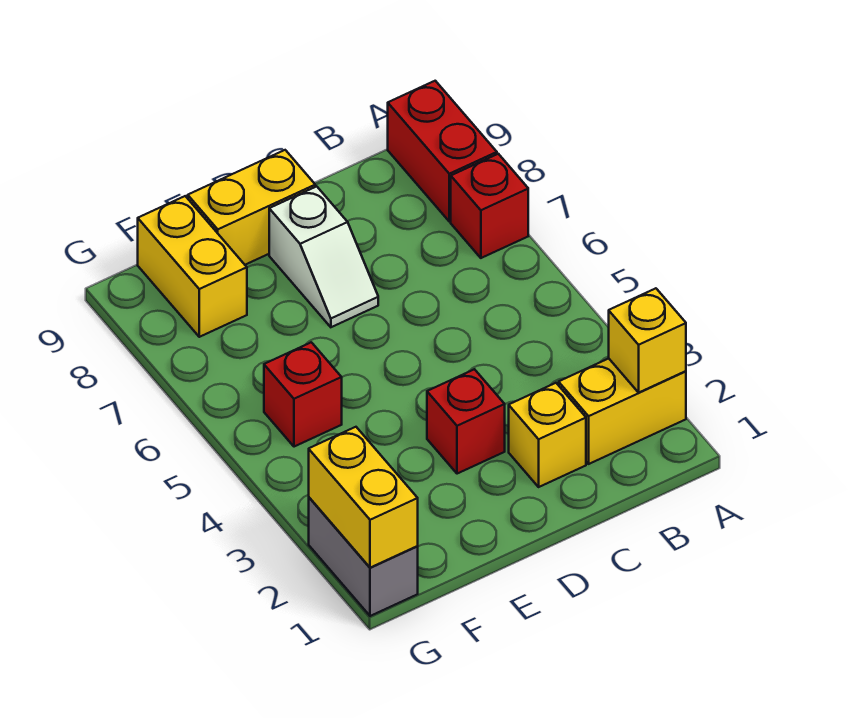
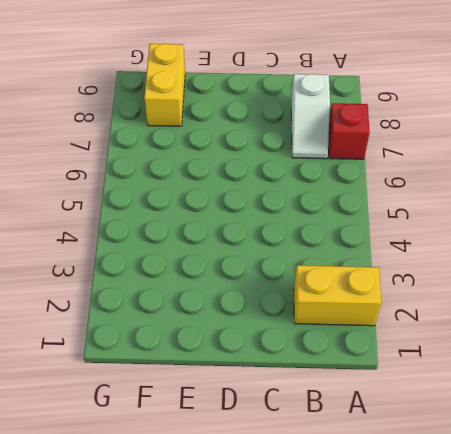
white slope B7:B8 level 1 top 8 -> white slope D7:D8 level 1 top 8
none -> red brick A8:A9 level 1
none -> yellow brick C2 level 1
none -> red brick D3 level 1

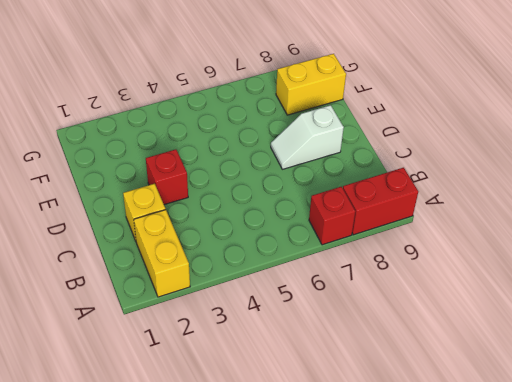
none -> yellow brick D9:E9 level 1
none -> red brick F5 level 1
none -> grey brick G1:G2 level 1

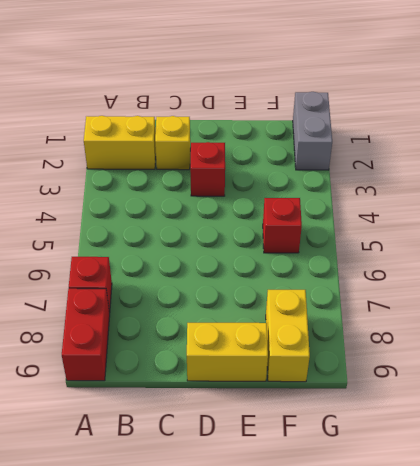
none -> white slope D7:D8 level 1 top 8
none -> yellow brick A2 level 2
none -> yellow brick G1:G2 level 2

